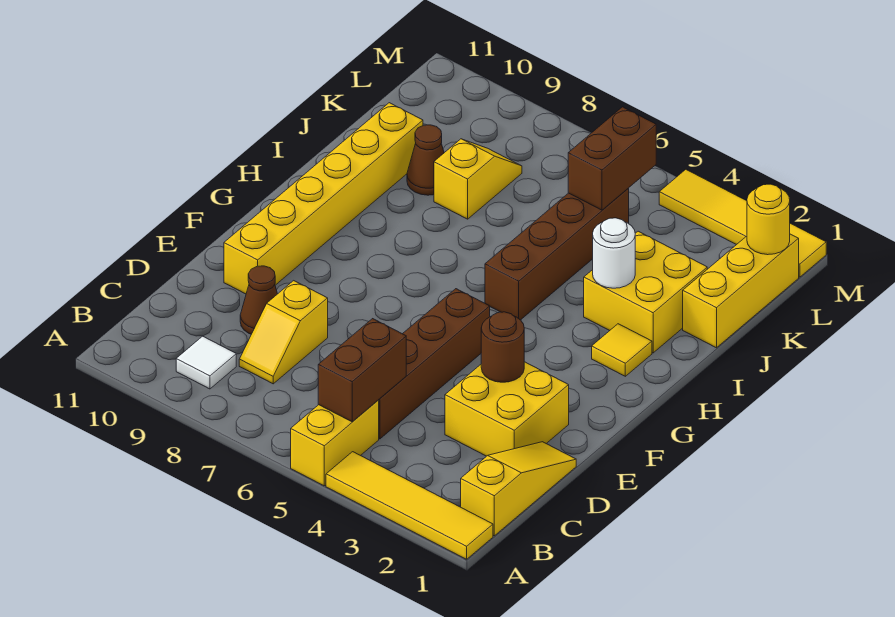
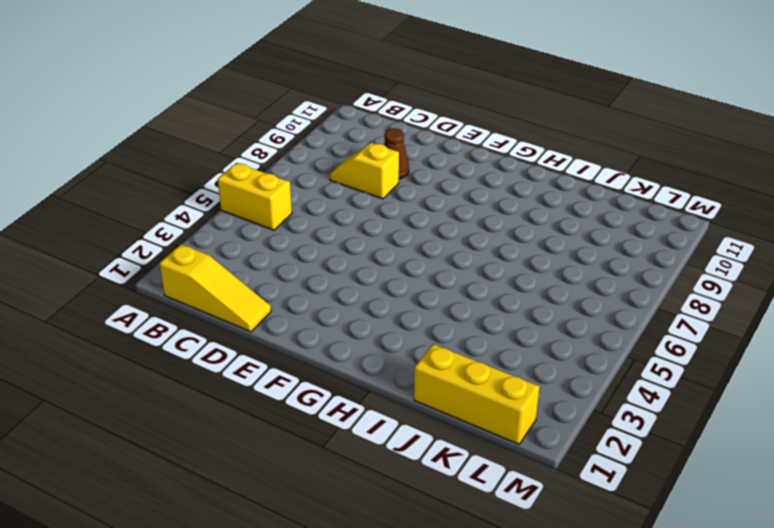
none -> yellow tile A1:A4 level 1
none -> white tile B9 level 1
none -> brown brick C5:F5 level 1

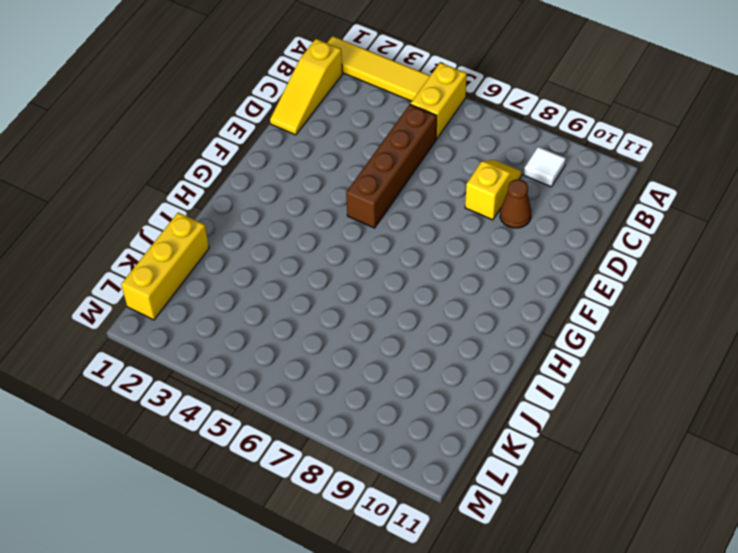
none -> yellow brick D2:E3 level 1
none -> yellow brick E10:J10 level 1
none -> yellow tile H2 level 1

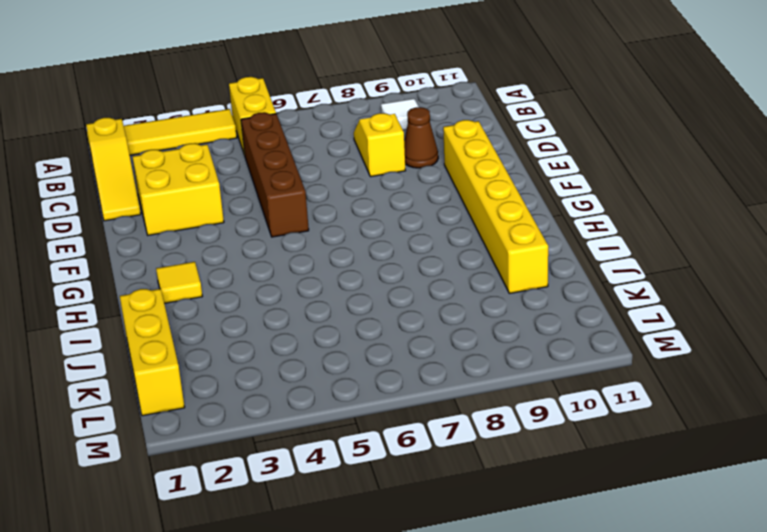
none -> brown brick H5:K5 level 1
none -> yellow brick I2:J3 level 1
none -> yellow slope J8:K8 level 1 top J

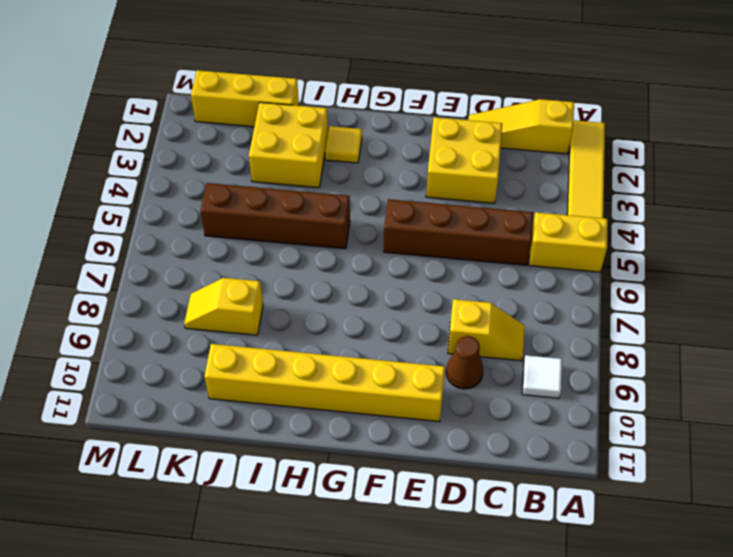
none -> brown cone J9 level 1
none -> yellow tile M1:M4 level 1
none -> brown brick B5:C5 level 2

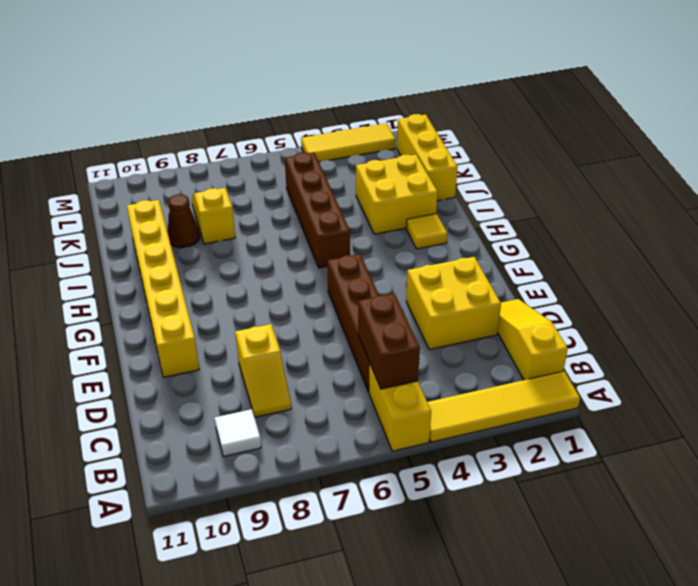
yellow tile M2:M4 level 1 -> yellow tile M1:M4 level 1
none -> brown cone D9 level 1
none -> brown round brick E3 level 2
none -> white round brick I3 level 2

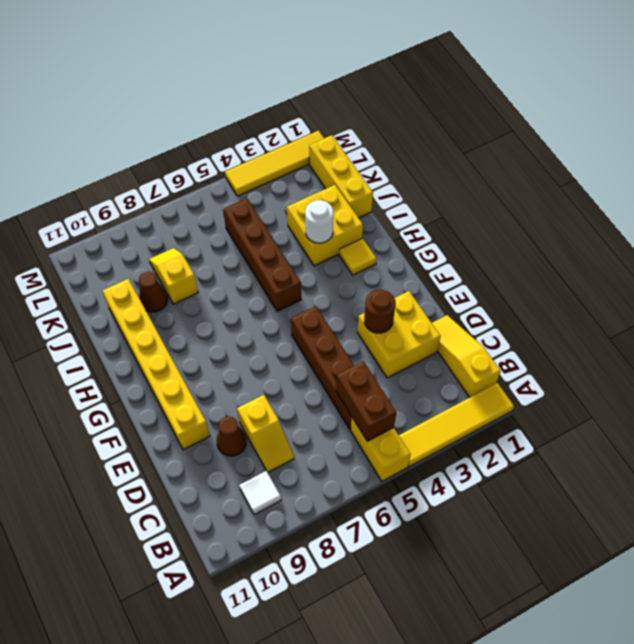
none -> brown brick K5:L5 level 2
none -> yellow round brick L1 level 2

